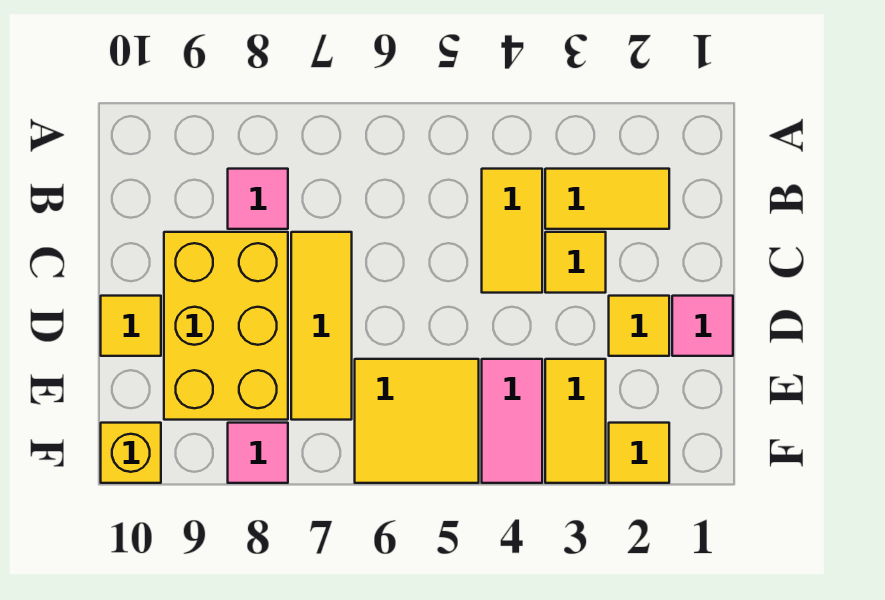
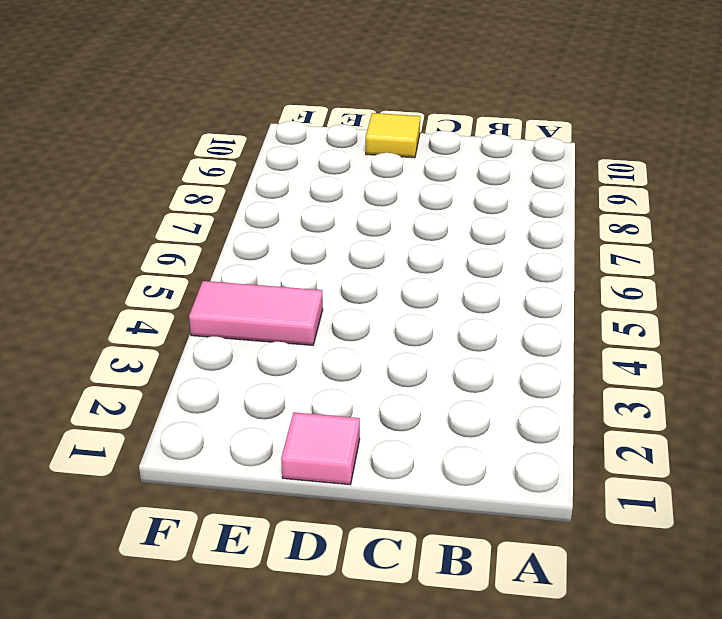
none -> yellow tile B2:B3 level 1
none -> yellow tile B4:C4 level 1
none -> pink tile B8 level 1

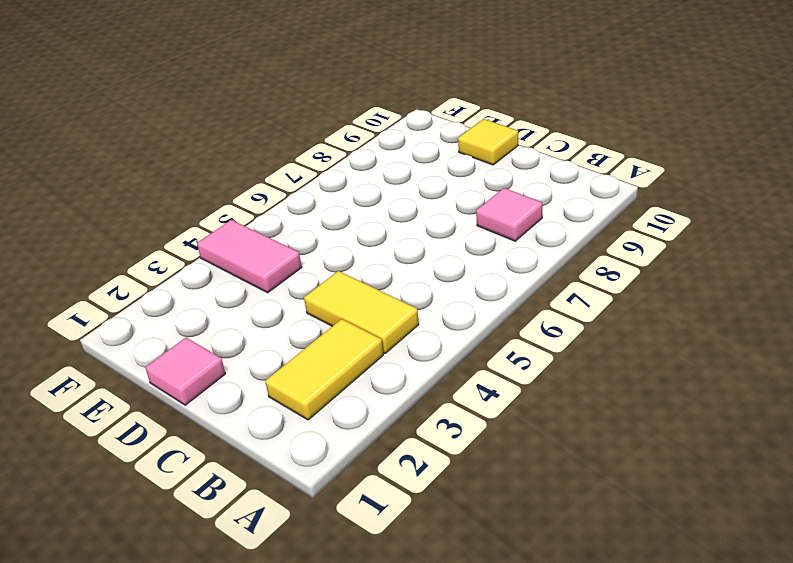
none -> yellow tile C3 level 1
none -> yellow tile C7:E7 level 1
none -> yellow brick C8:E9 level 1

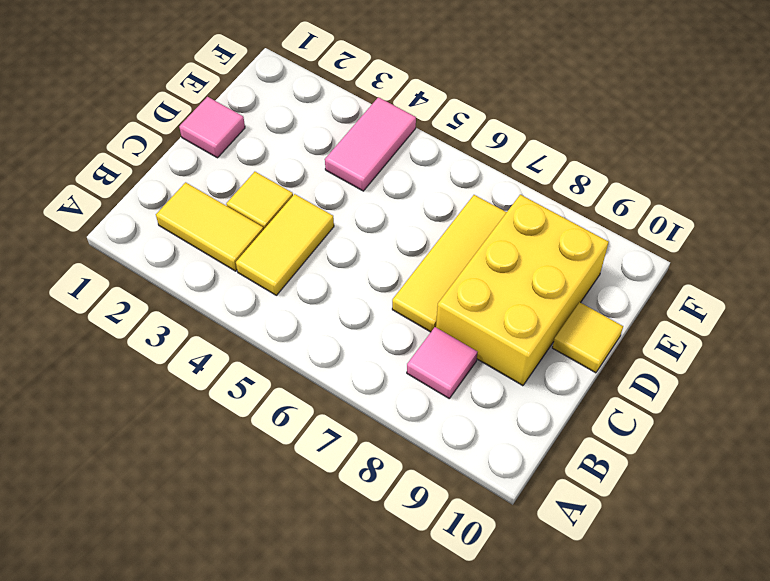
none -> yellow tile D2 level 1
none -> yellow tile E3:F3 level 1
none -> yellow tile E5:F6 level 1

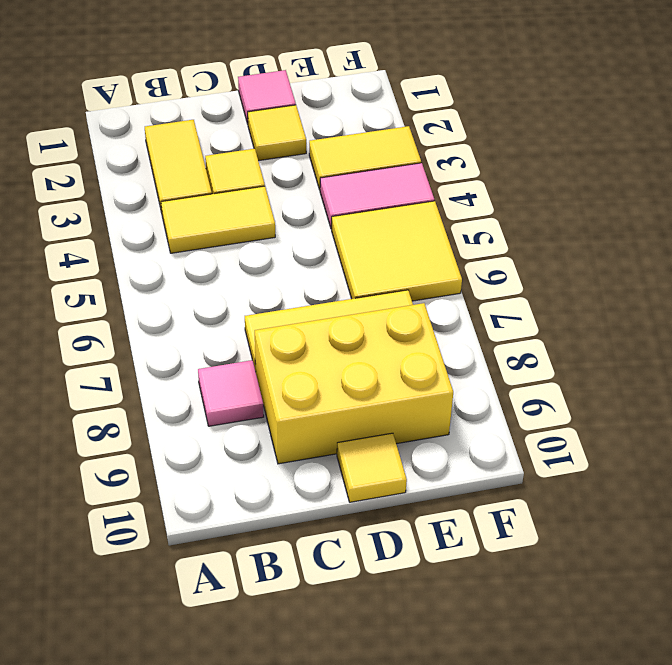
none -> yellow tile F2 level 1
none -> pink tile F8 level 1
none -> yellow brick F10 level 1

